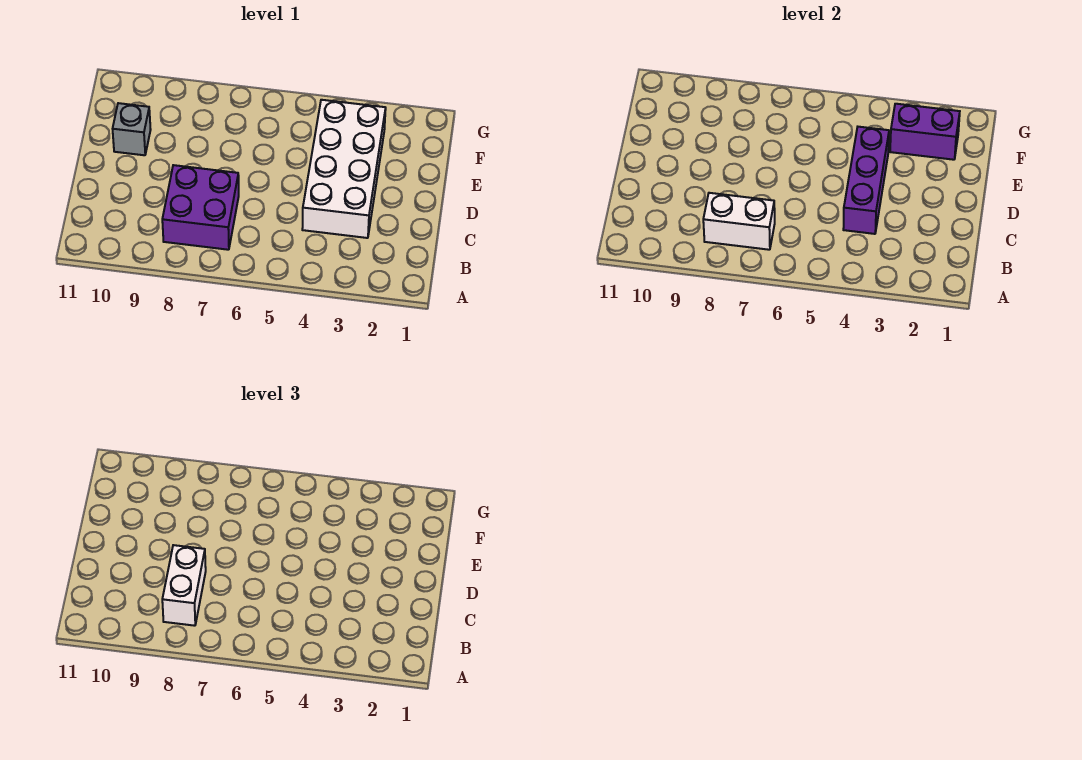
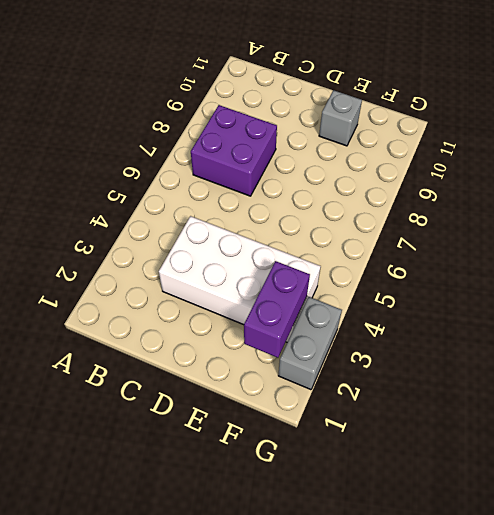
grey brick G2:G3 level 1 -> none
none -> white brick B7:B8 level 2
none -> purple brick C4:E4 level 2

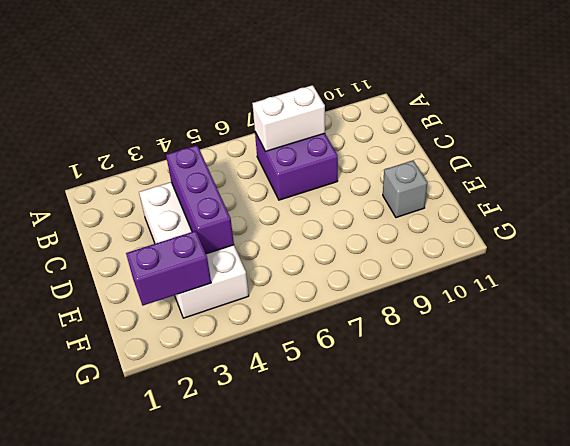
none -> white brick B8:C8 level 3

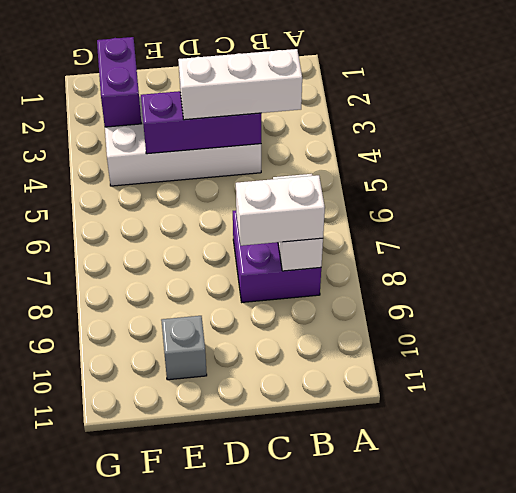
white brick B4:D4 level 3 -> none

